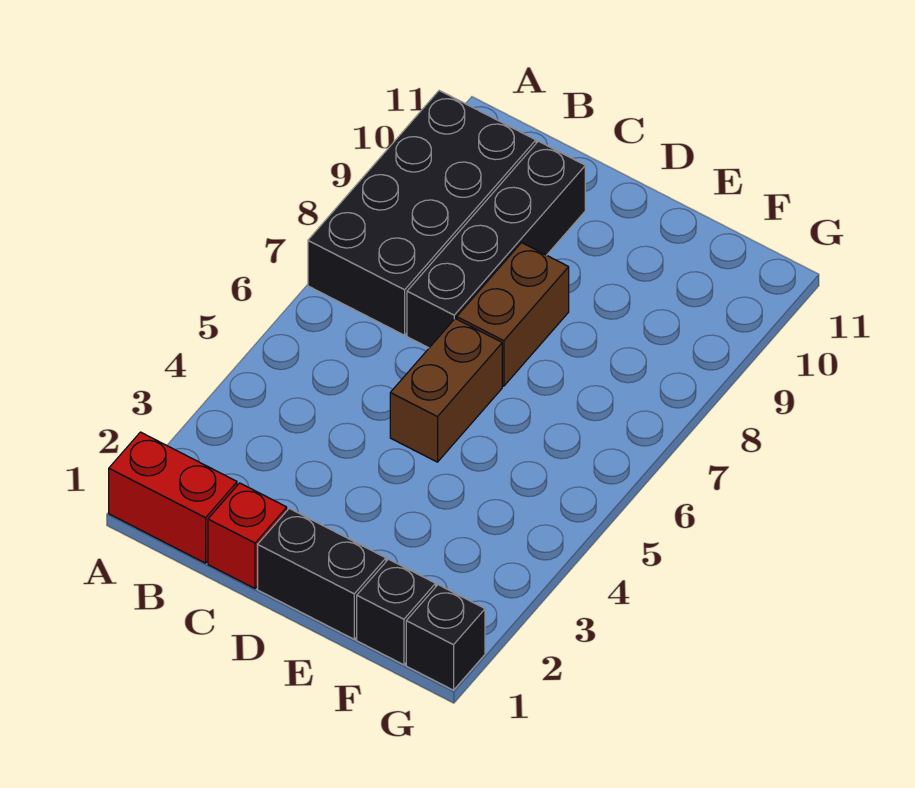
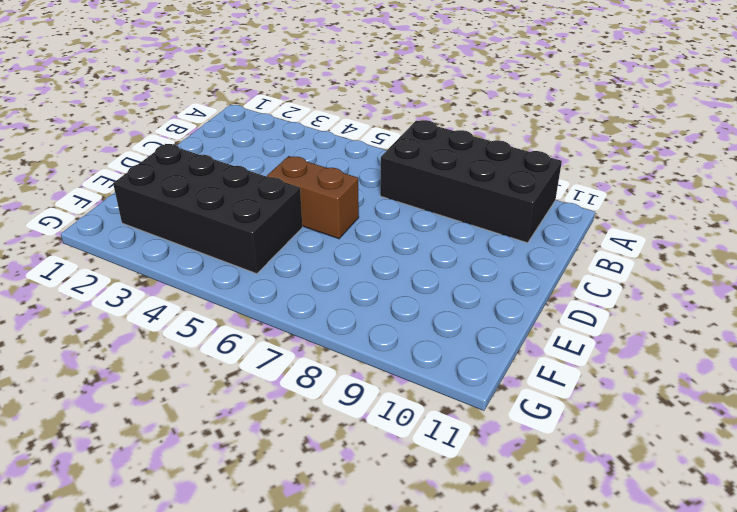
black brick E2:F5 level 1 -> none
none -> red brick A1:B1 level 1
none -> red brick C1 level 1

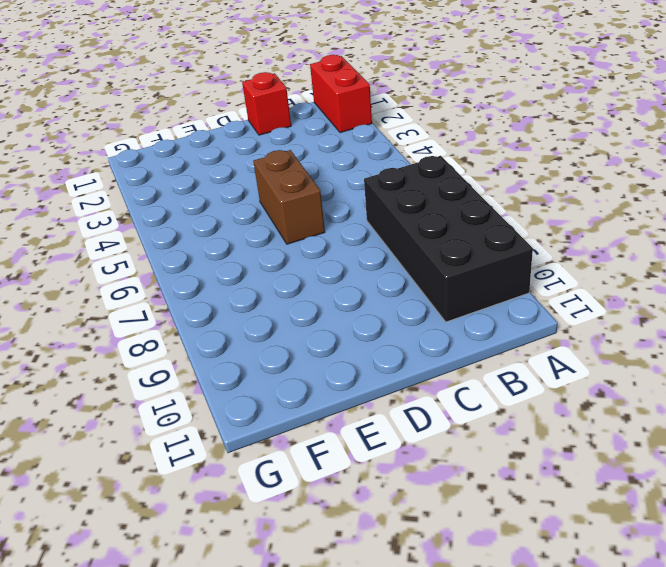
red brick A1:A2 level 1 -> red brick A1:B1 level 1
none -> black brick C7:C10 level 1
none -> black brick D1:E1 level 1

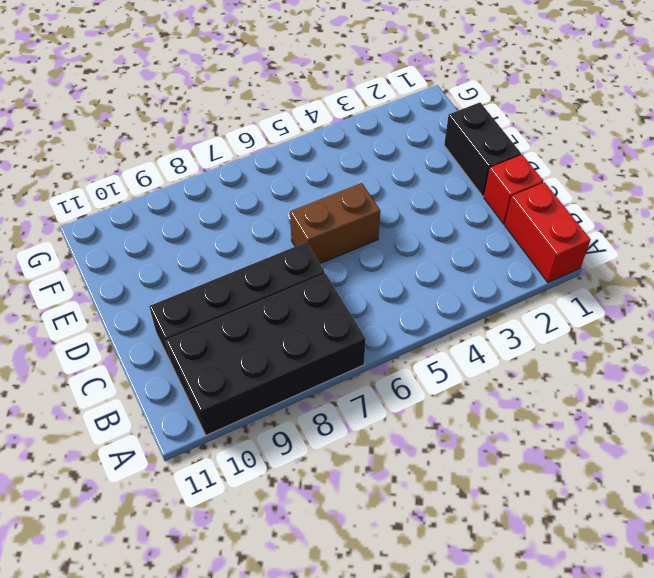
none -> brown brick D7:D8 level 1
none -> black brick F1 level 1

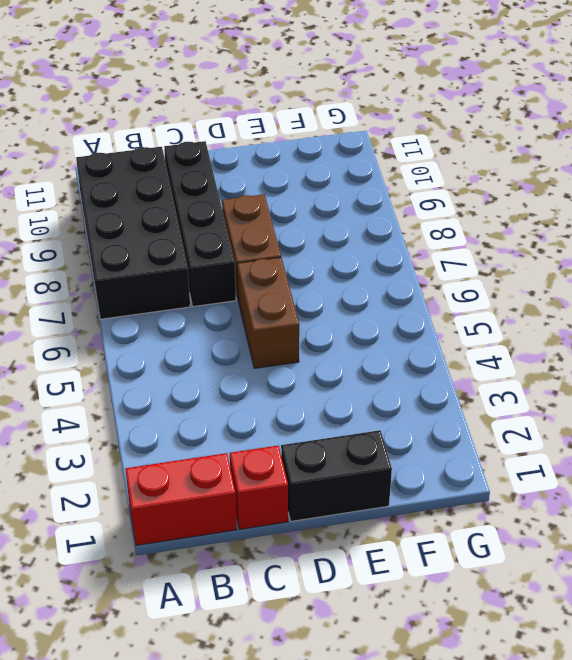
none -> black brick F1 level 1
none -> black brick G1 level 1

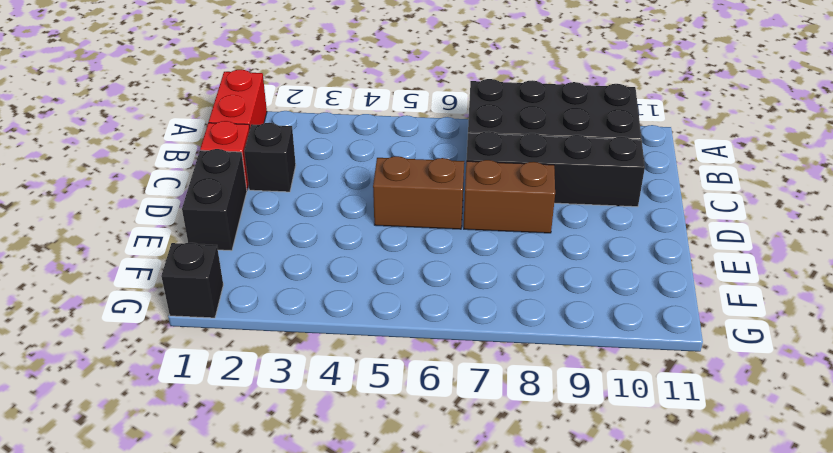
black brick C2 level 1 -> black brick F1 level 1

